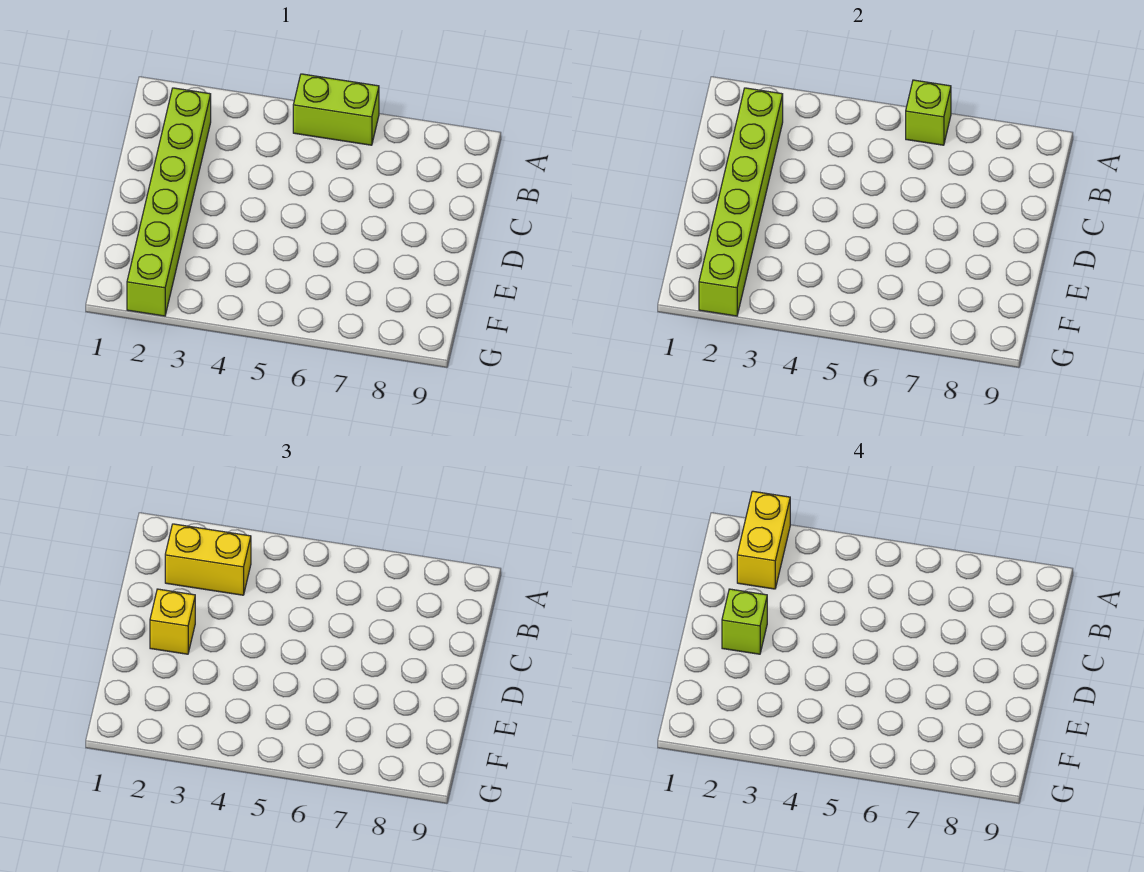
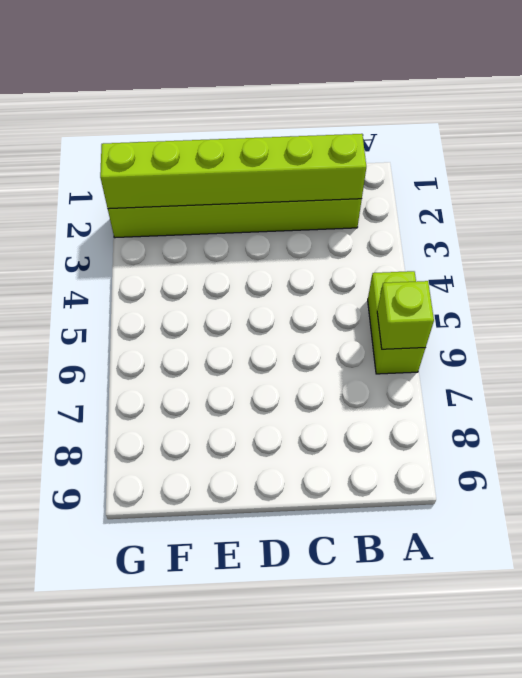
none -> yellow brick B2:B3 level 3
none -> yellow brick D2 level 3

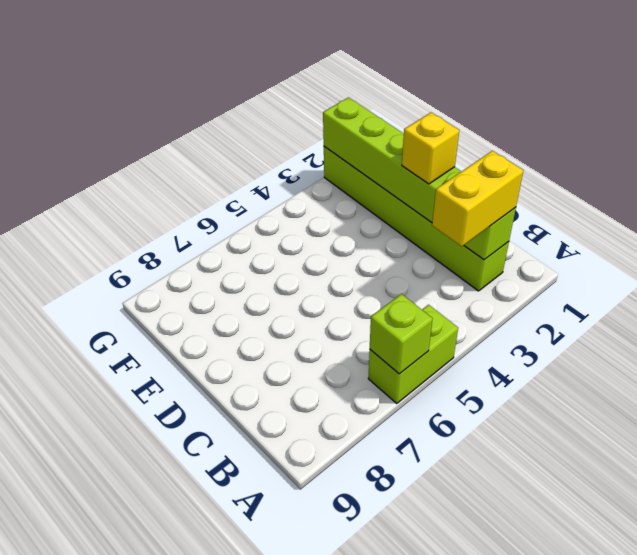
none -> yellow brick A2:B2 level 4
none -> lime brick D2 level 4

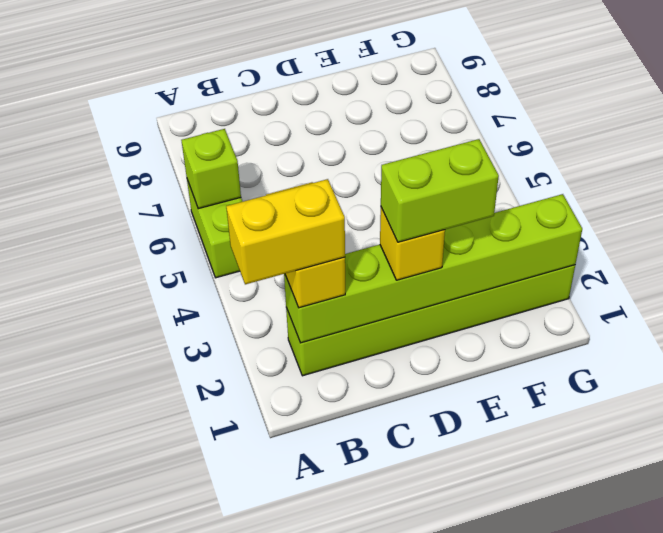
lime brick D2:E2 level 4 -> lime brick D2 level 4

